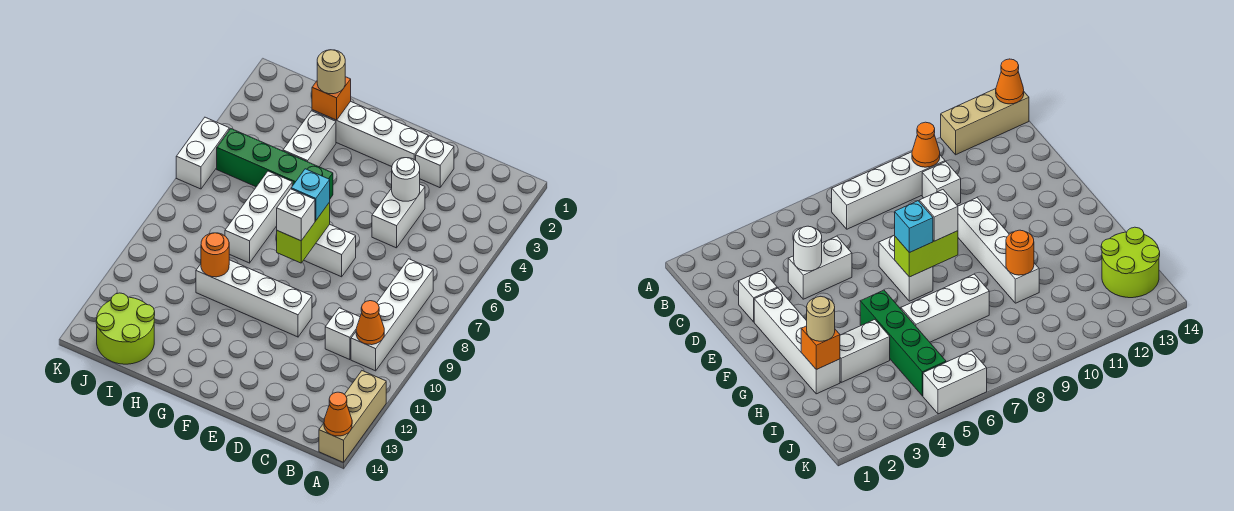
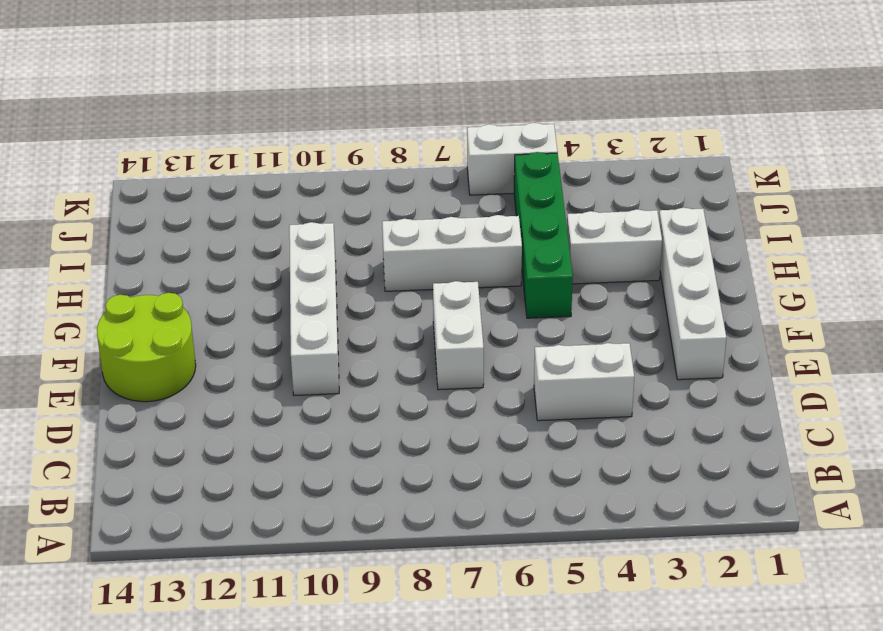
lime round brick E13:F14 level 1 -> lime round brick I13:J14 level 1
none -> tan brick A12:A14 level 1
none -> white brick B7:B10 level 1
none -> white brick C10 level 1

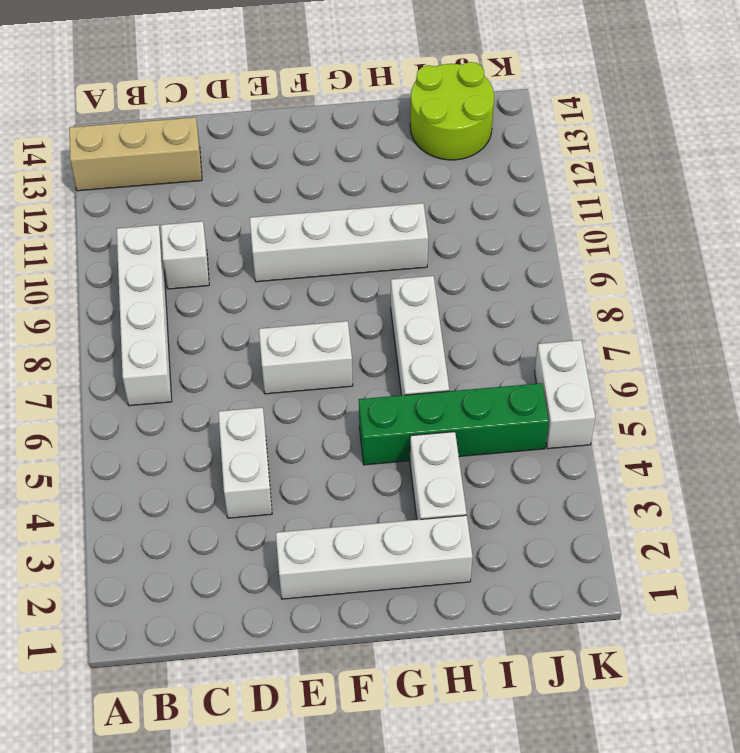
tan brick A13:C13 level 1 -> tan brick A12:A14 level 1
none -> white brick D2 level 1
none -> orange cone A14 level 2
none -> orange cone B10 level 2

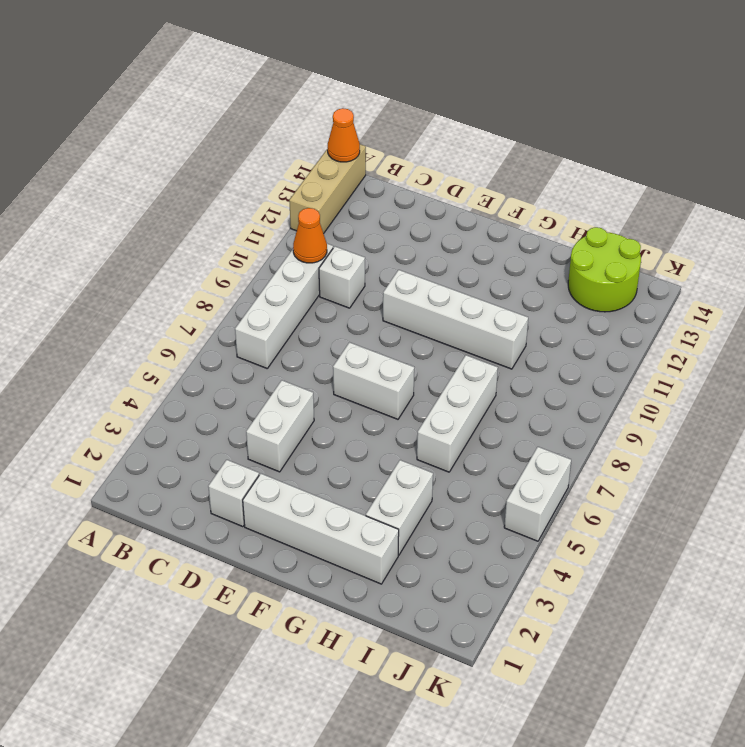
none -> green brick G5:J5 level 1
none -> white round brick D4 level 2
none -> lime brick F7:F8 level 2

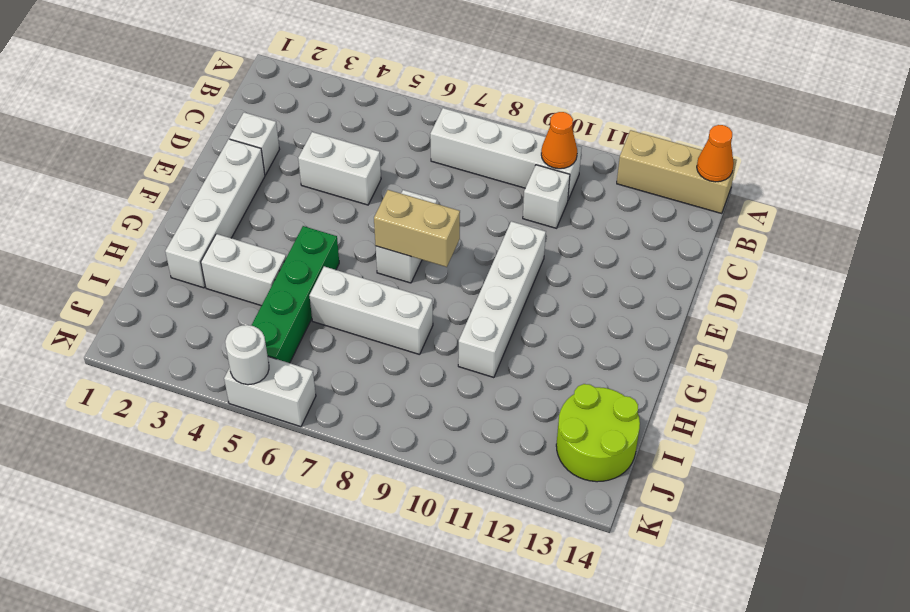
tan brick F7:F8 level 2 -> lime brick F7:F8 level 2
white round brick K5 level 2 -> white round brick D4 level 2
none -> orange brick H2 level 2
none -> orange round brick H10 level 2
none -> cyan brick F7 level 3

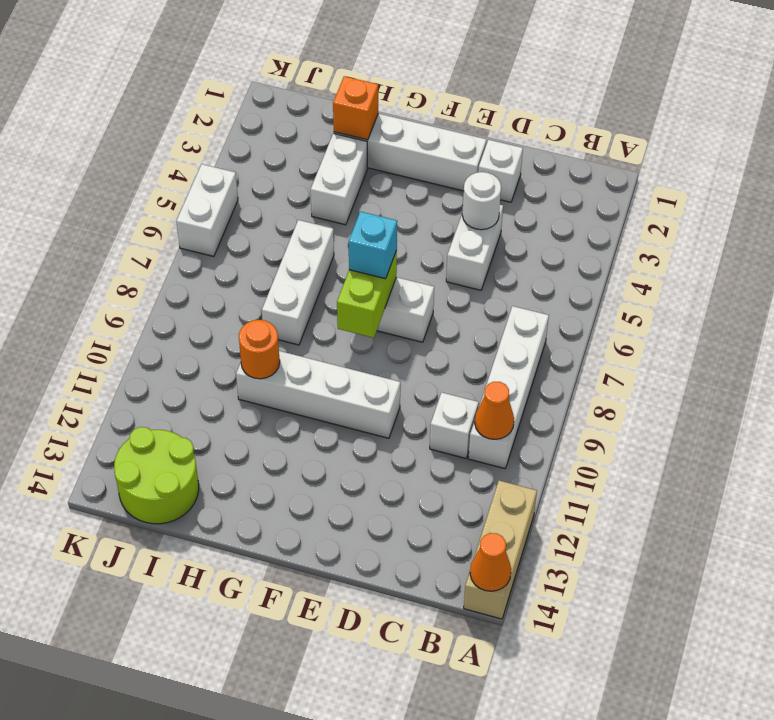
none -> green brick G5:J5 level 1
none -> white brick F8 level 3
none -> tan round brick H2 level 3

